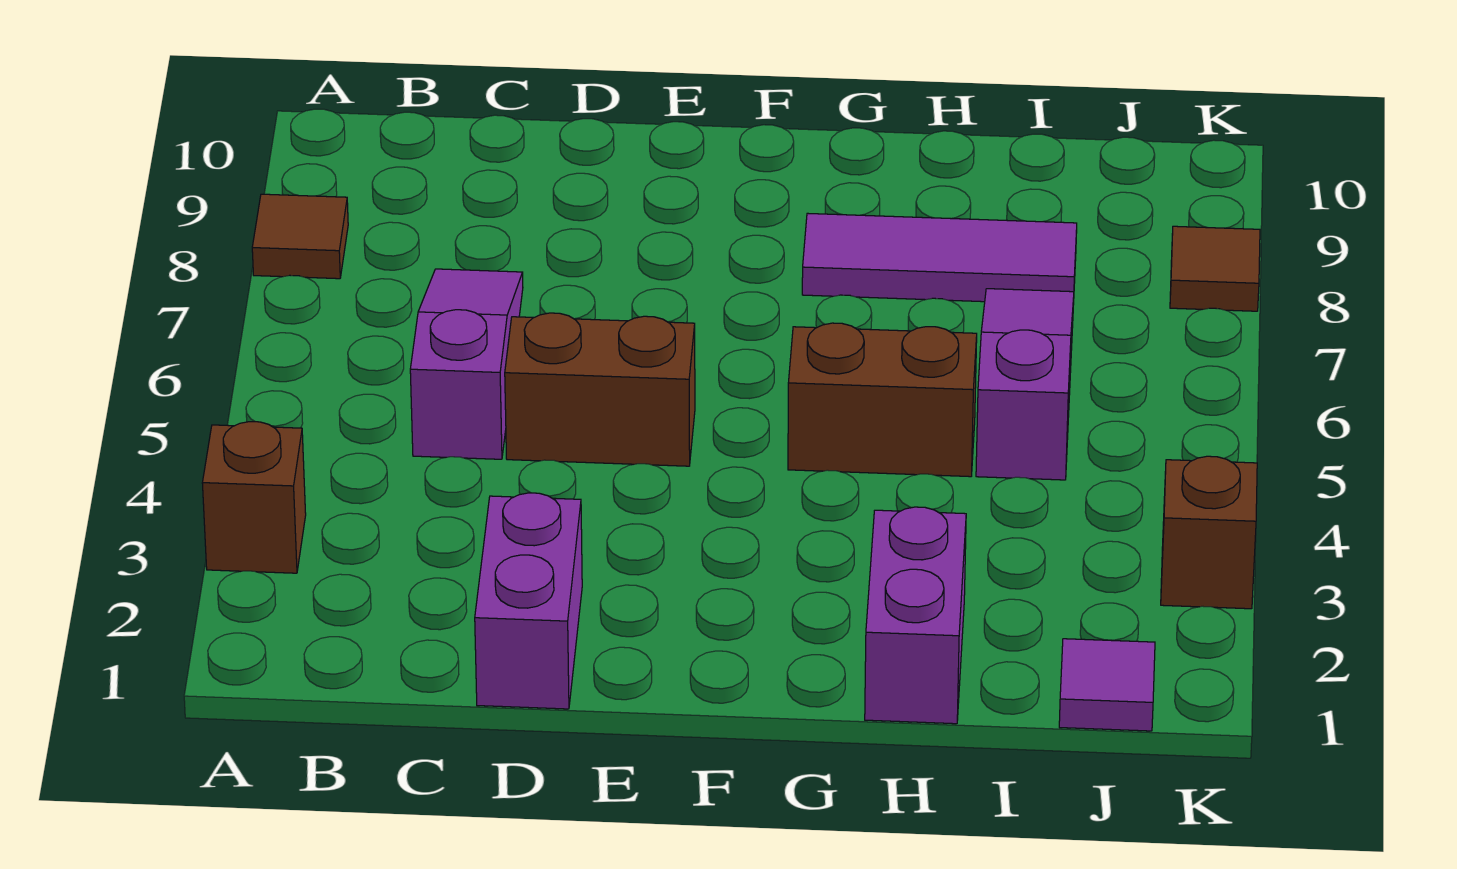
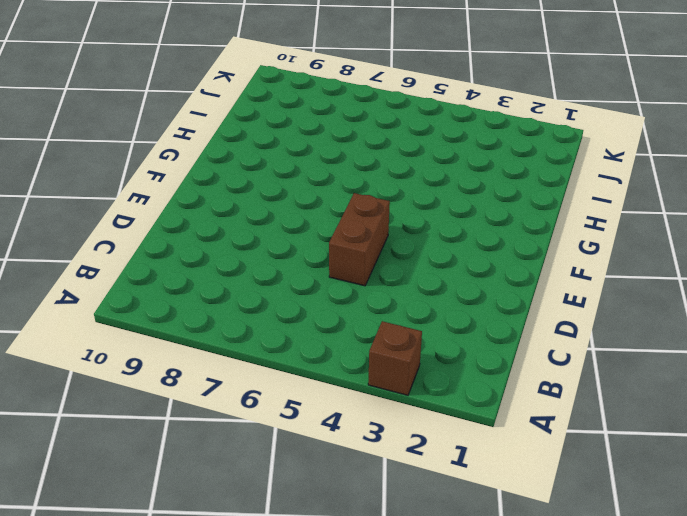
none -> brown tile A8 level 1
none -> purple slope C5:C7 level 1 top 5
none -> purple brick D1:D2 level 1

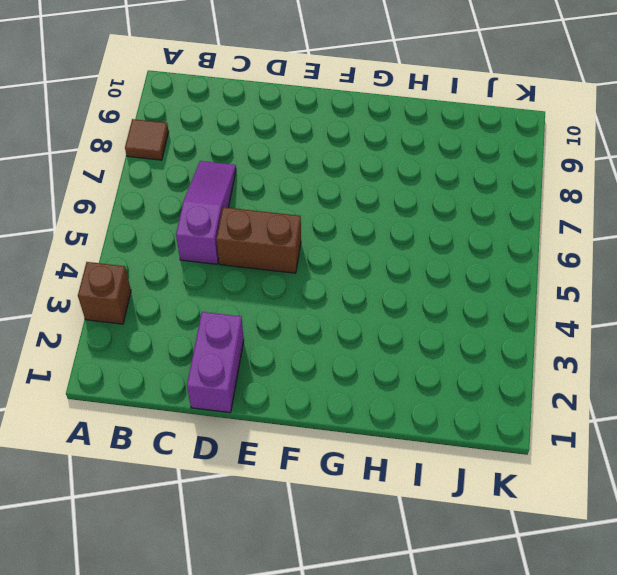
none -> brown brick G5:H5 level 1
none -> purple tile G8:I8 level 1
none -> purple brick H1:H2 level 1

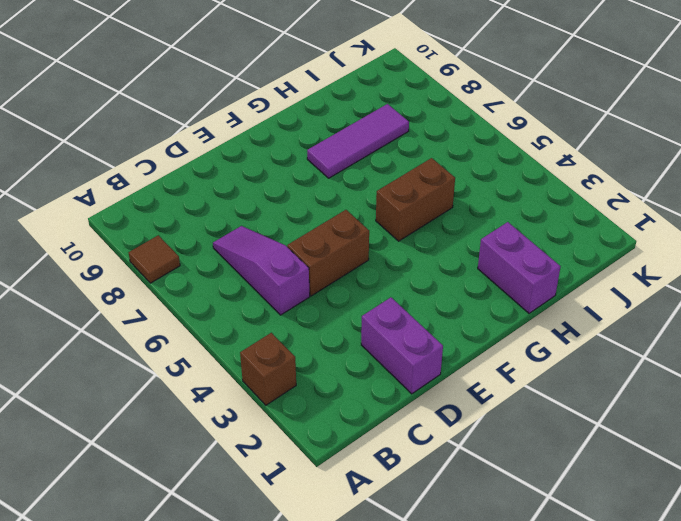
none -> purple slope I5:I7 level 1 top 5
none -> purple tile J1 level 1
none -> brown brick K3 level 1

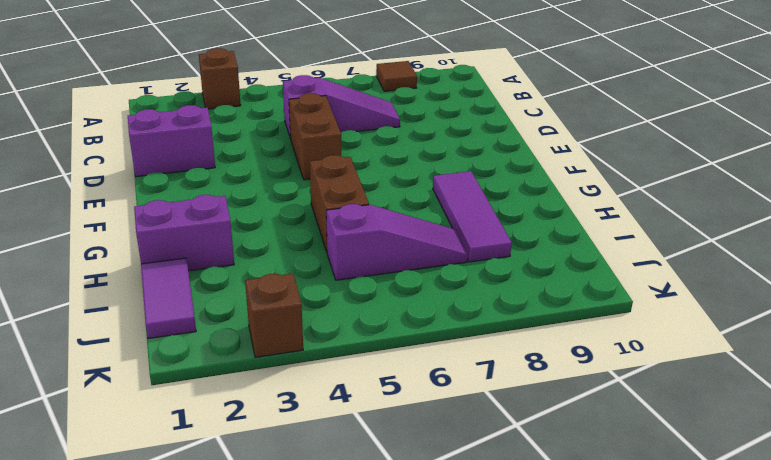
purple tile I1:J1 level 1 -> purple tile J1 level 1
none -> brown tile K8 level 1

